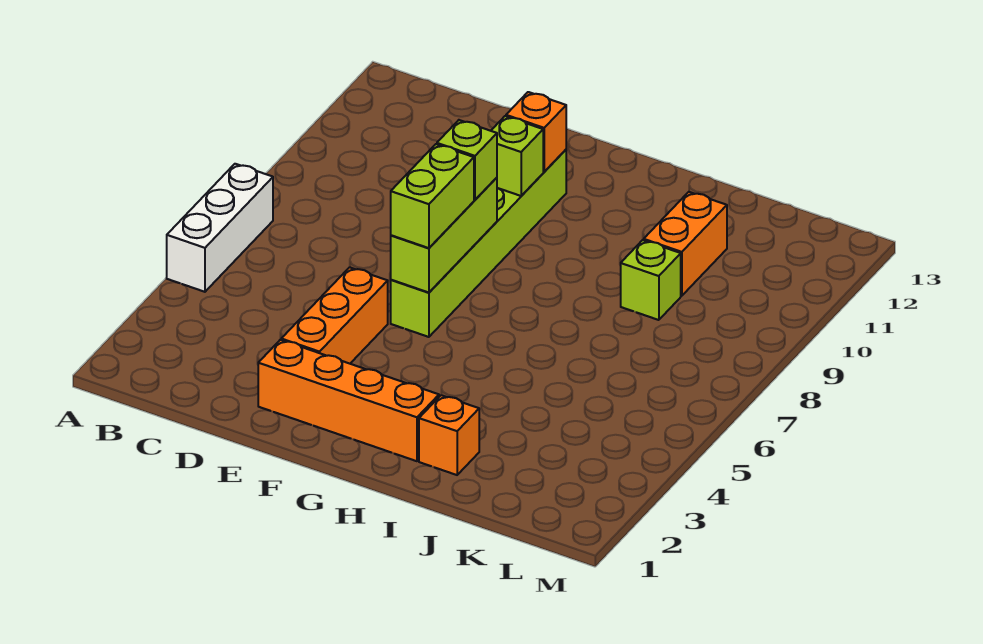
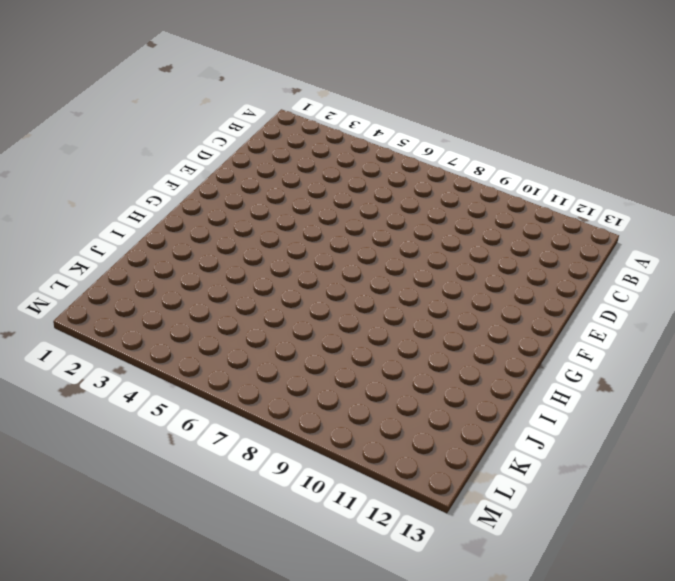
none -> white brick A5:A7 level 1
none -> orange brick E2:H2 level 1
none -> orange brick E3:E5 level 1

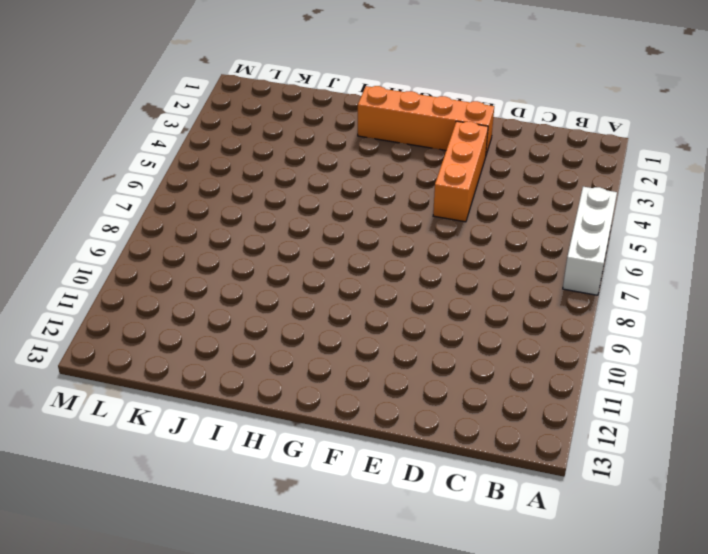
none -> lime brick F6:F11 level 1
none -> orange brick I2 level 1
none -> lime brick J9 level 1

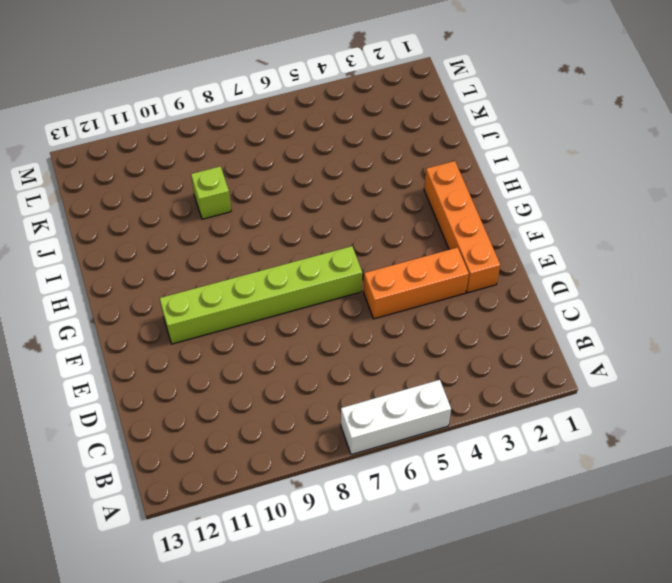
none -> orange brick I2 level 1
none -> orange brick J10:J11 level 1
none -> lime brick F6:F8 level 2

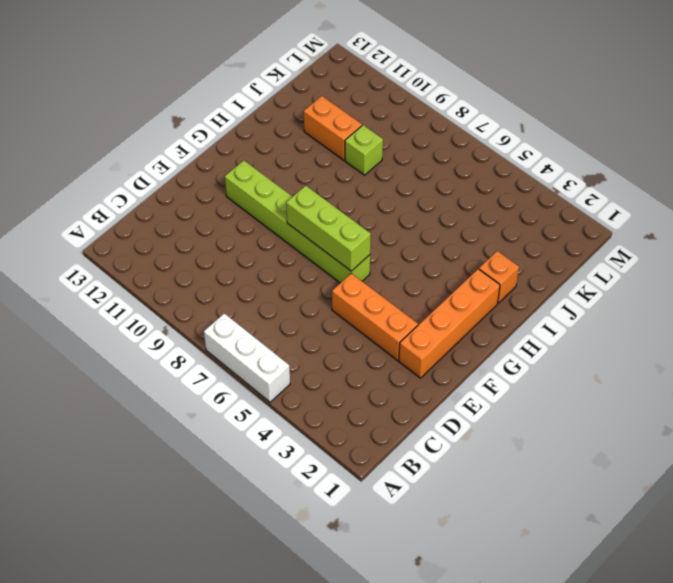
none -> lime brick F10 level 2
none -> orange brick F11 level 2
none -> lime brick F6:F7 level 3

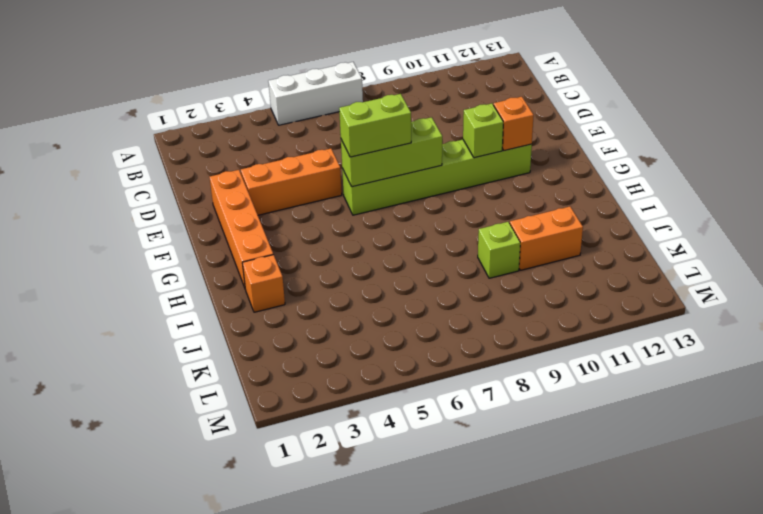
none -> lime brick F8 level 3

